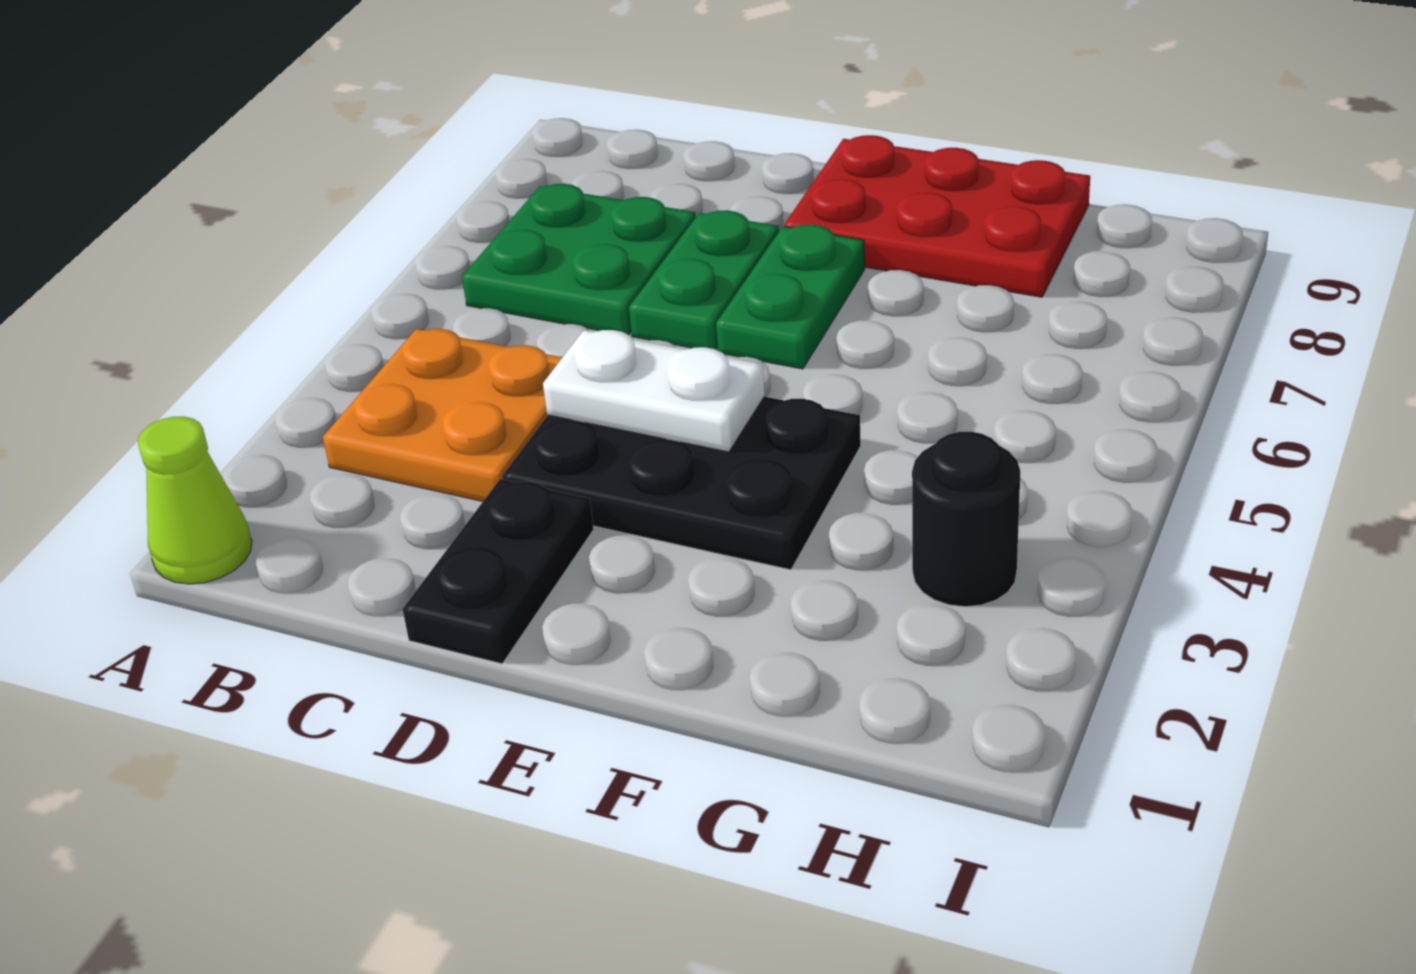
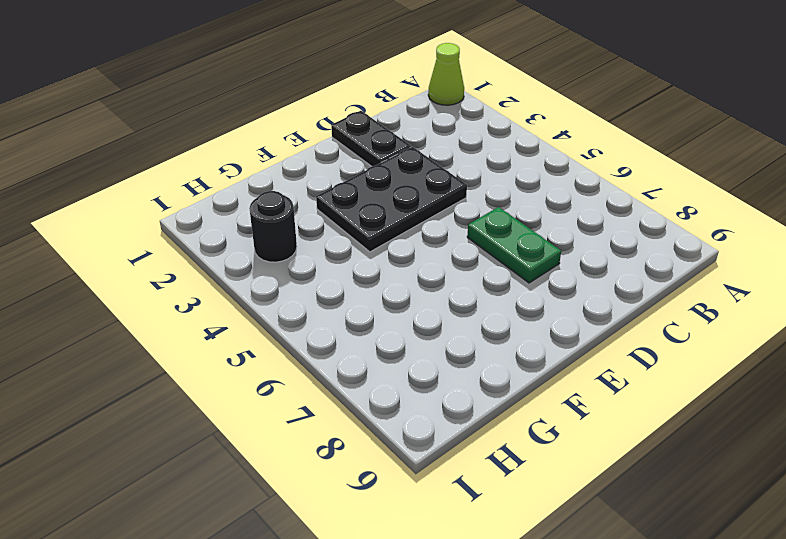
none -> orange plate B3:C4 level 1
none -> green plate B6:C7 level 1

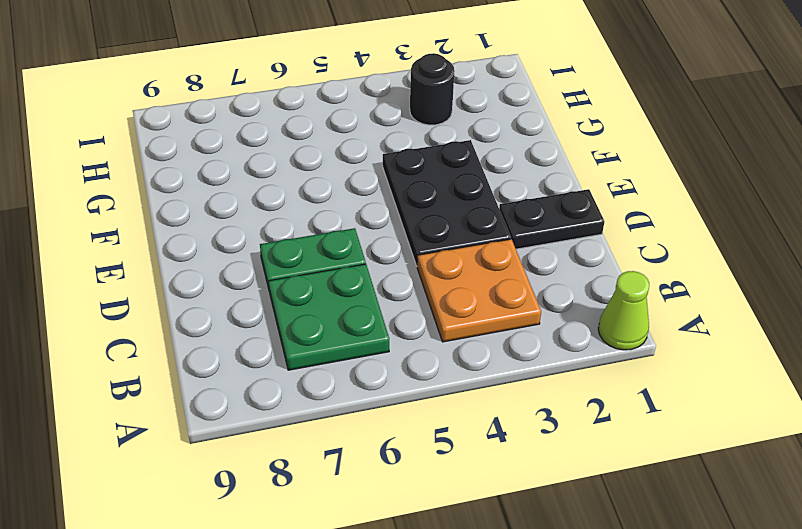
none -> green plate E6:E7 level 1
none -> red plate E8:G9 level 1

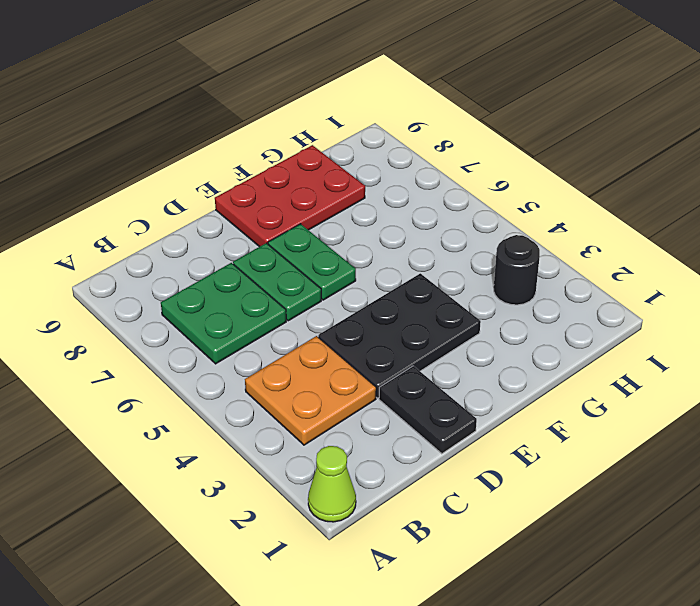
none -> white plate D4:E4 level 2

